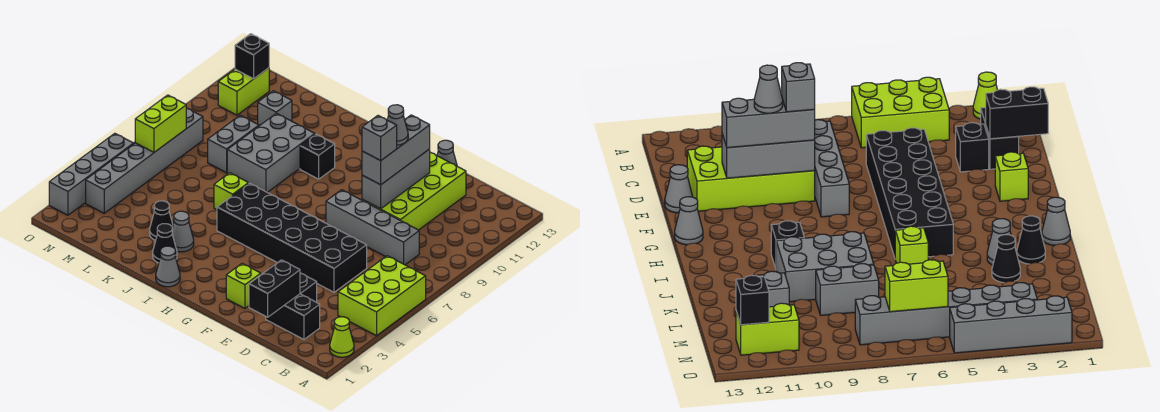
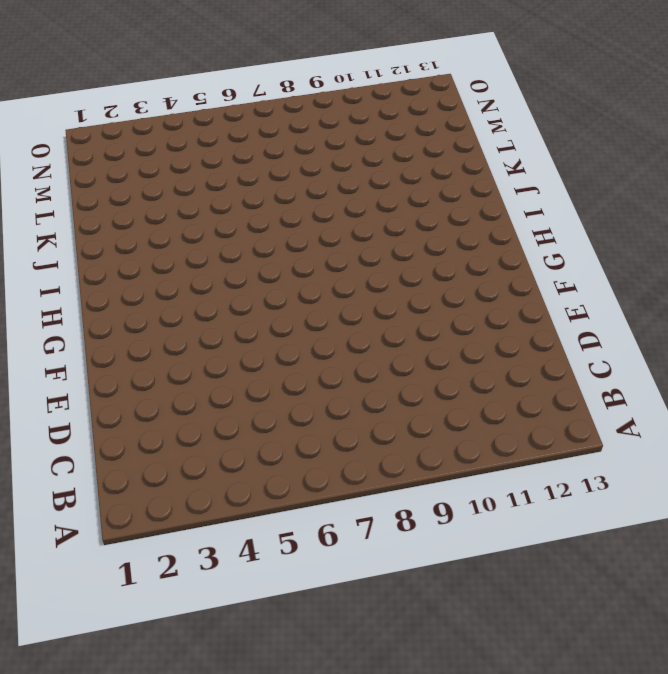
none -> lime cone A2 level 1
none -> lime brick A4:B6 level 1
none -> black brick C2:D2 level 1

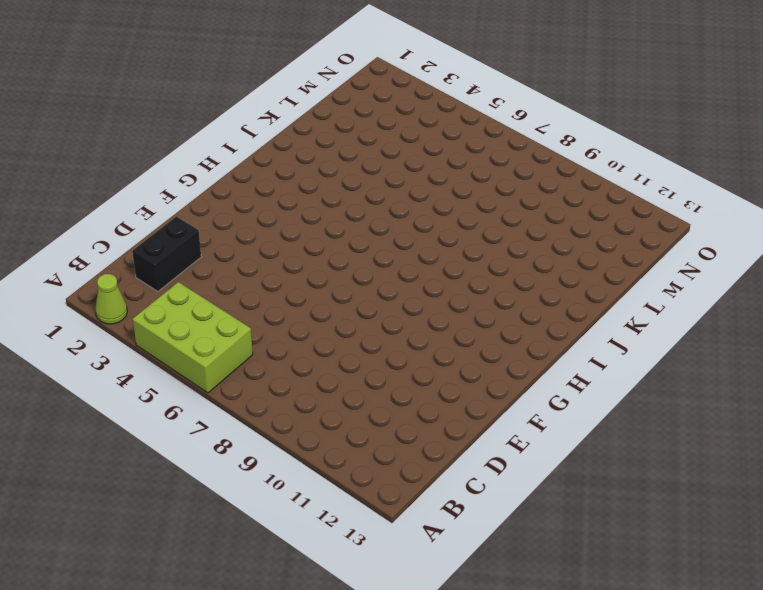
none -> grey brick C8:F8 level 1
none -> black brick D3 level 1
none -> black brick D5:I6 level 1

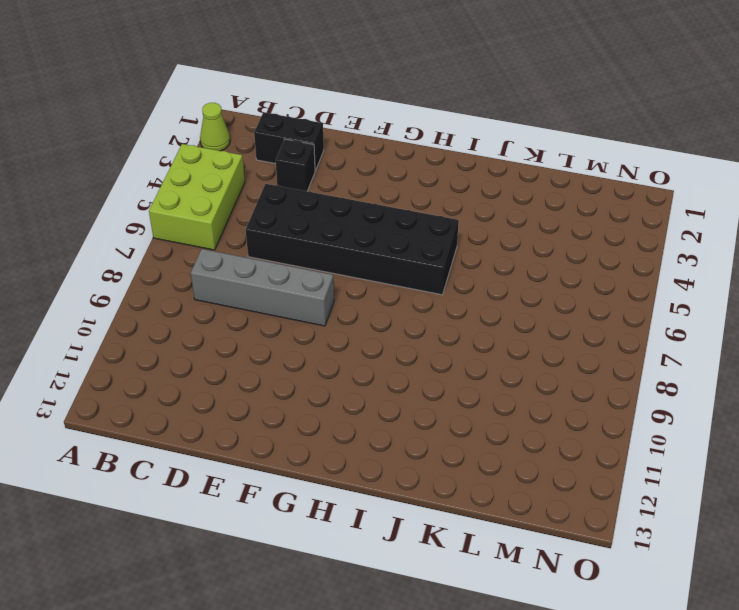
none -> lime brick D9:E12 level 1
none -> grey cone E13 level 1
none -> lime brick F2 level 1

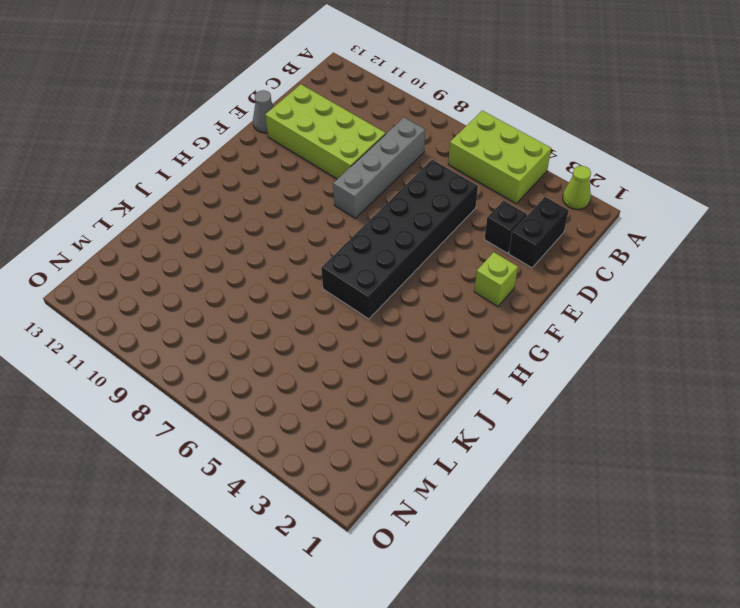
none -> grey cone G13 level 1
none -> grey cone I1 level 1
none -> black brick I10 level 1

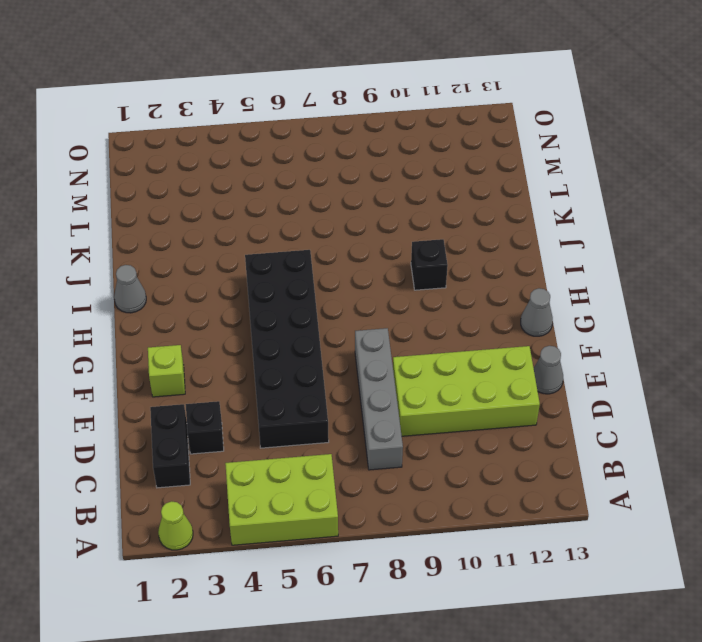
none -> black cone J2 level 1
none -> grey cone J3 level 1
none -> lime brick J6 level 1

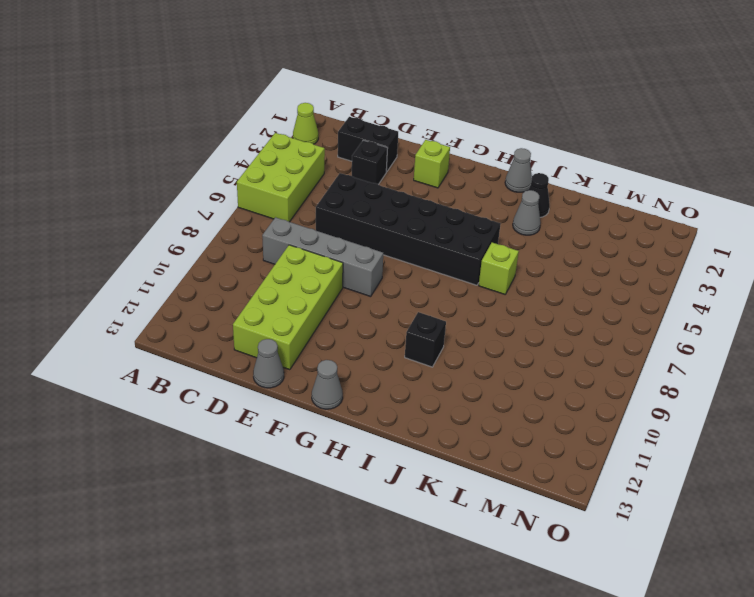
none -> grey brick J8:K10 level 1
none -> black cone K3 level 1
none -> grey brick L8:L9 level 1

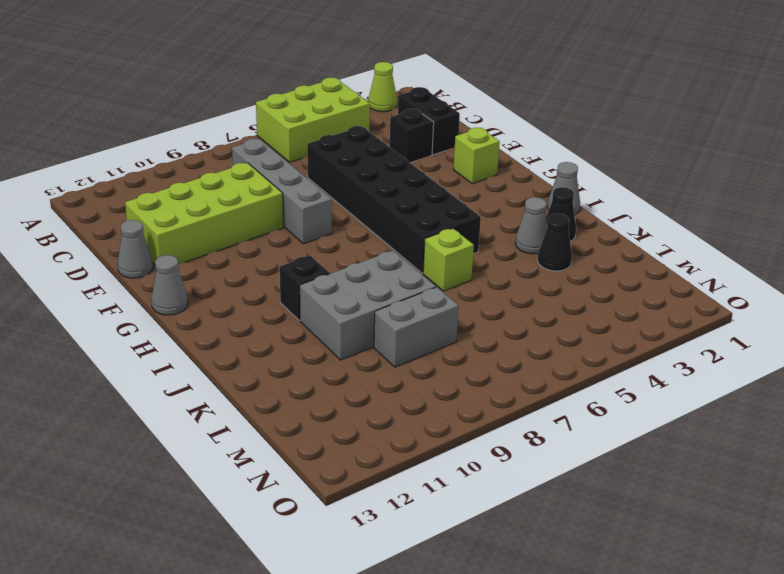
none -> grey brick L11 level 1
none -> grey brick N3:N8 level 1
none -> lime brick N11:N12 level 1

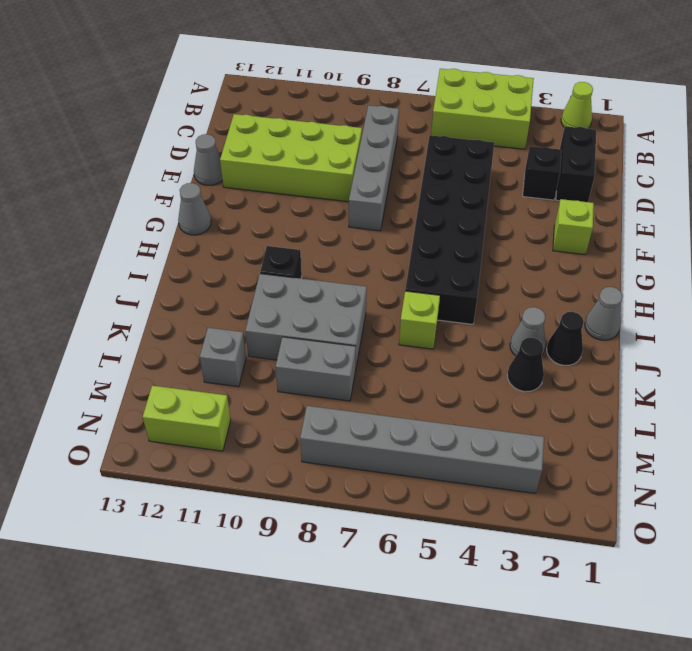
none -> grey brick O2:O5 level 1
none -> black brick D1:D2 level 2
none -> grey brick E9:E11 level 2

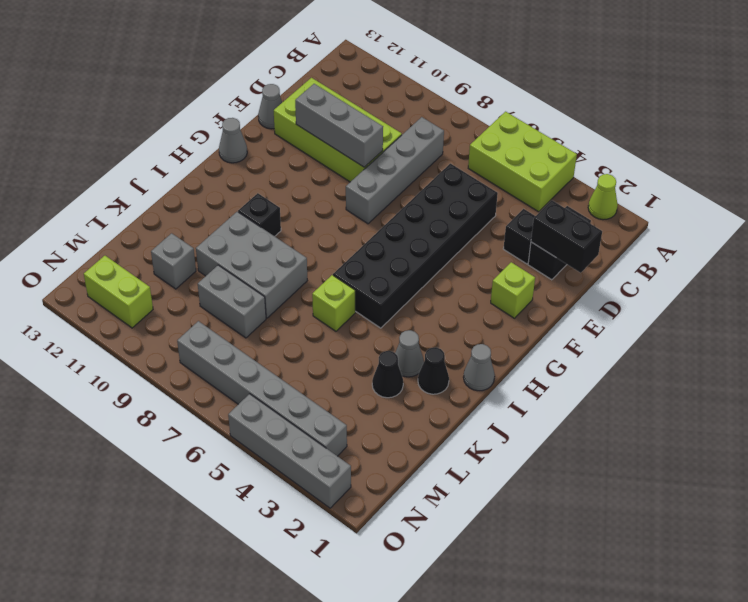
none -> lime brick N6:N7 level 2
none -> black brick N12 level 2
none -> grey brick E9:E11 level 3

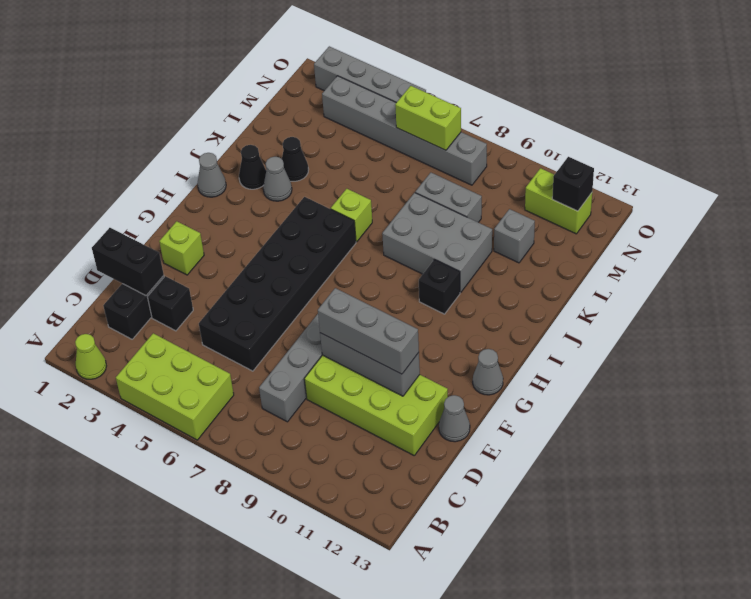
none -> grey brick E9 level 4
none -> grey cone E10 level 4

